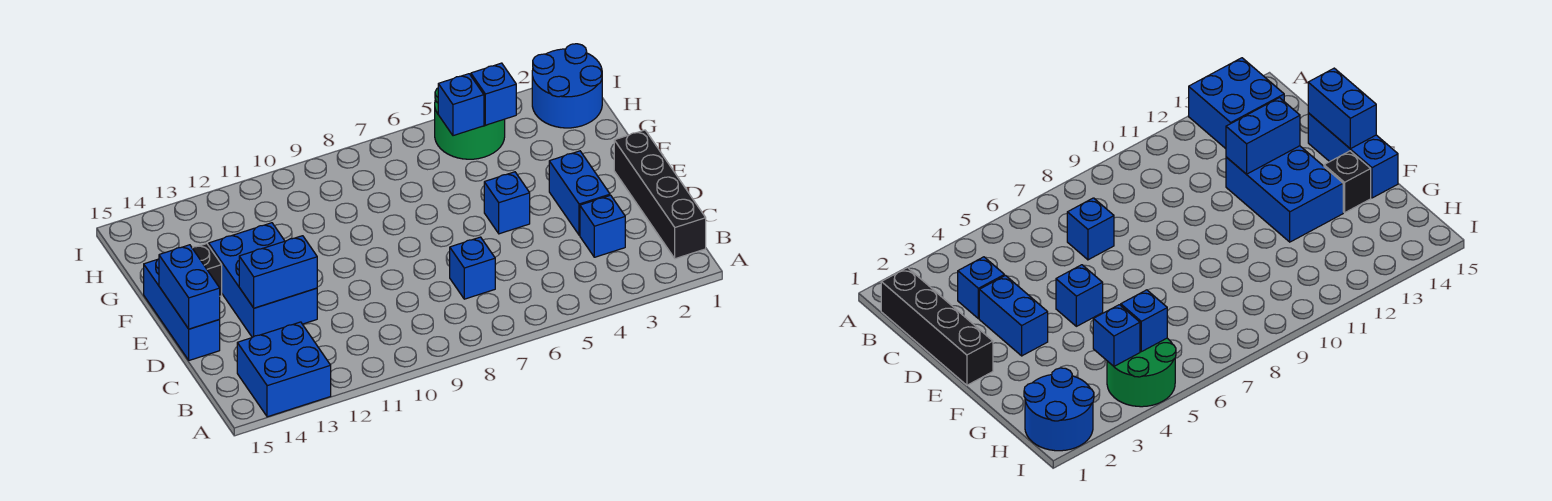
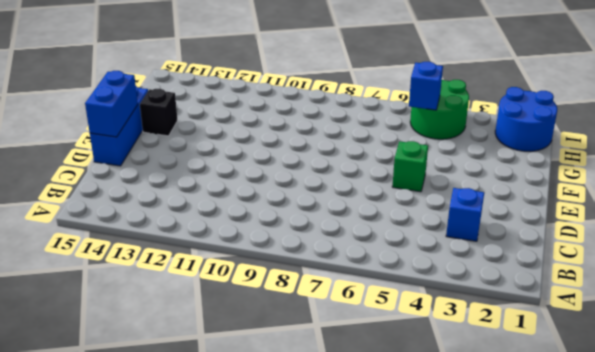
green brick E5 level 1 -> blue brick E5 level 1
none -> blue brick A13:B14 level 1
none -> black brick B1:E1 level 1
none -> blue brick C7 level 1

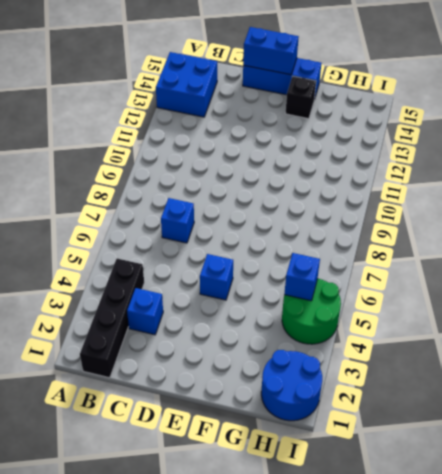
black brick B1:B4 level 1 -> black brick B1:E1 level 1
none -> blue brick D3:E3 level 1
none -> blue brick D12:F13 level 1
none -> blue brick D12:D13 level 2

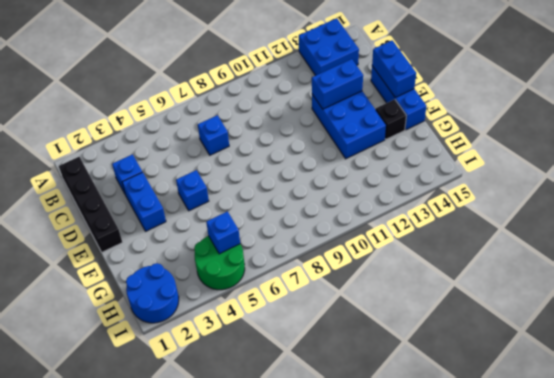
none -> blue brick H4 level 2

